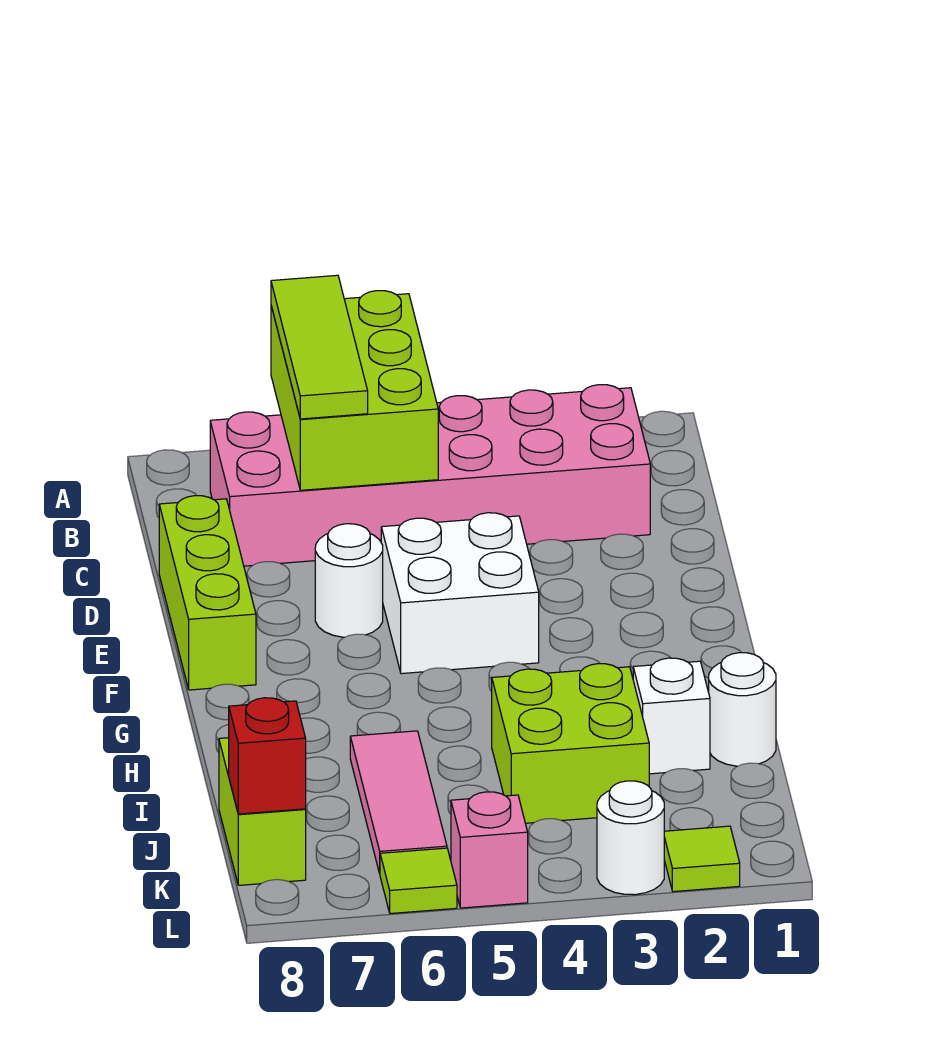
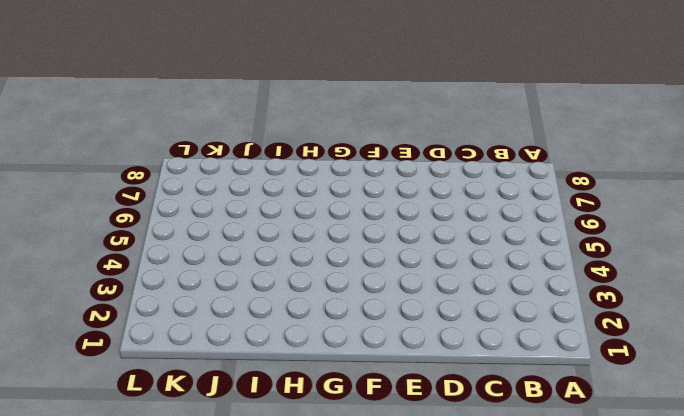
none -> pink brick B2:C7 level 1
none -> lime brick D8:F8 level 1
none -> white brick E4:F5 level 1

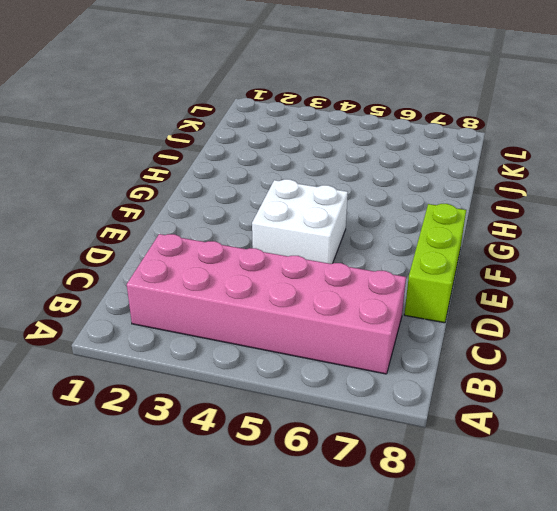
none -> white round brick E6 level 1
none -> white round brick I1 level 1
none -> white brick I2 level 1

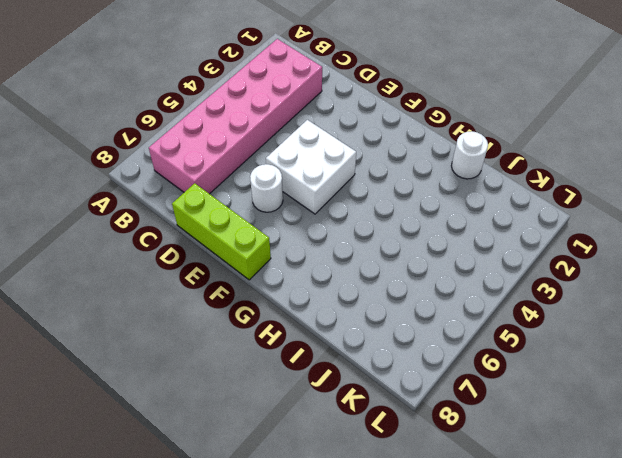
none -> white brick I2 level 1
none -> lime brick I3:J4 level 1
none -> pink tile I6:K6 level 1

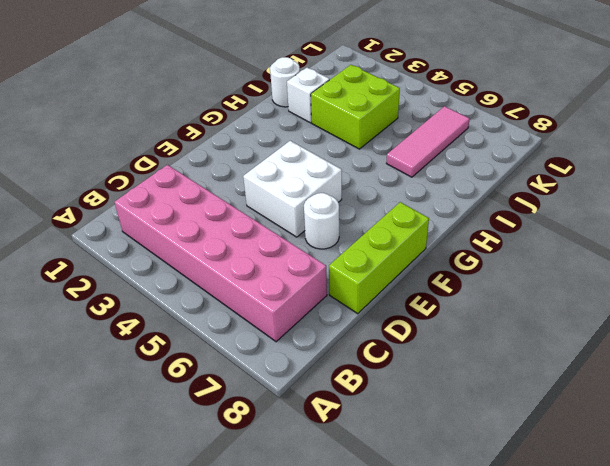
none -> lime brick J8:K8 level 1
none -> lime tile L2 level 1
none -> white round brick L3 level 1

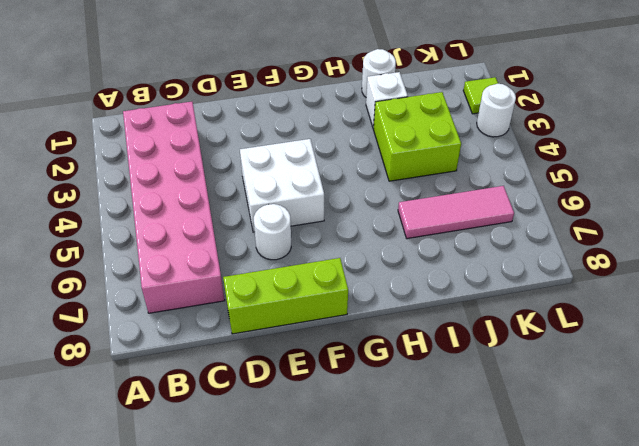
none -> lime brick J8:K8 level 1
none -> pink brick L5 level 1
none -> lime tile L6 level 1

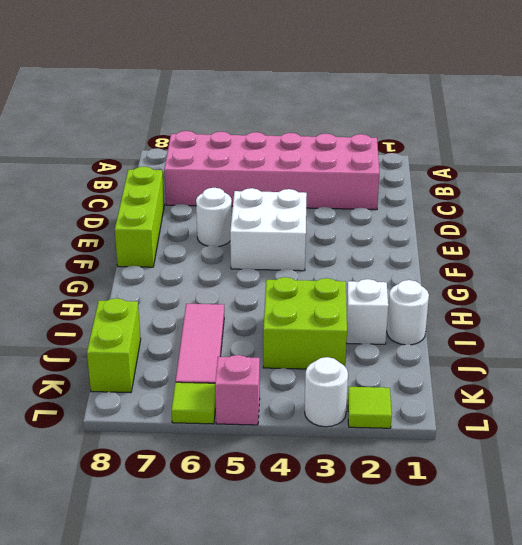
none -> lime brick A5:C6 level 2
none -> red brick K8 level 2
none -> lime tile A6:C6 level 3

